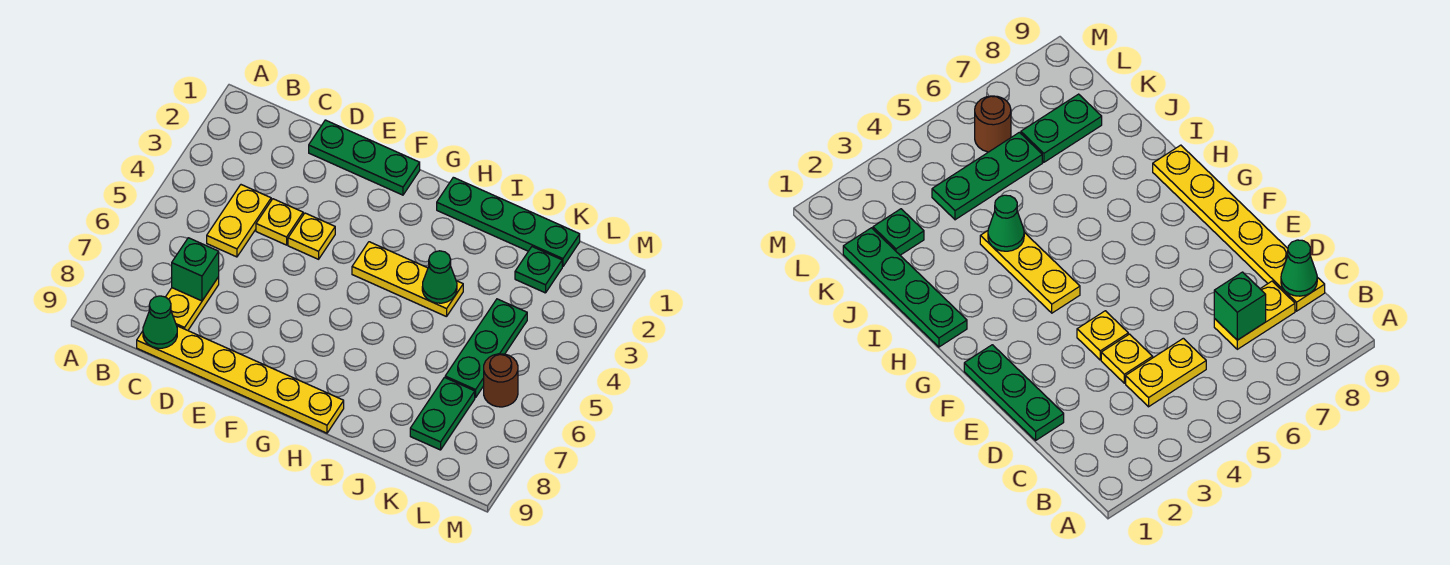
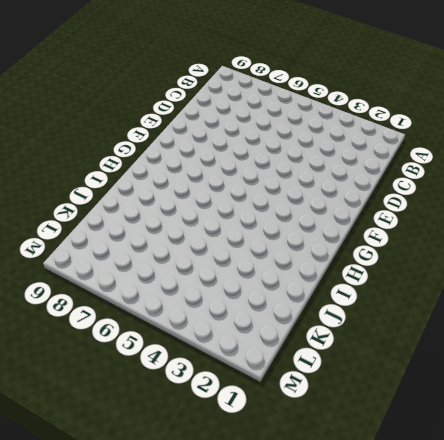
none -> yellow plate C4:C5 level 1
none -> yellow plate C7:C8 level 1
none -> yellow plate C9:H9 level 1

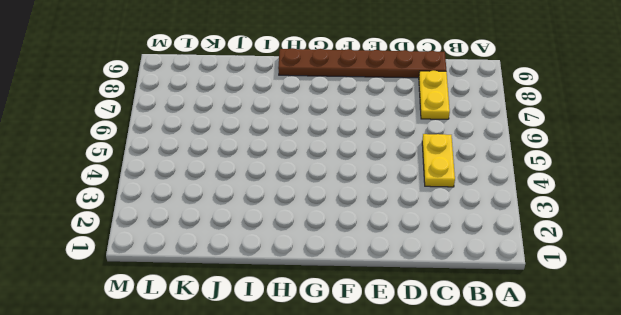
brown plate C9:H9 level 1 -> yellow plate C9:H9 level 1
none -> green plate D1:F1 level 1
none -> yellow plate D4 level 1
none -> yellow plate E4 level 1

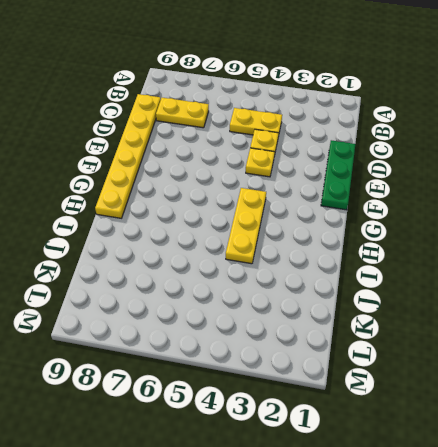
none -> green plate H1:K1 level 1
none -> green plate K2 level 1
none -> green plate K4:K6 level 1

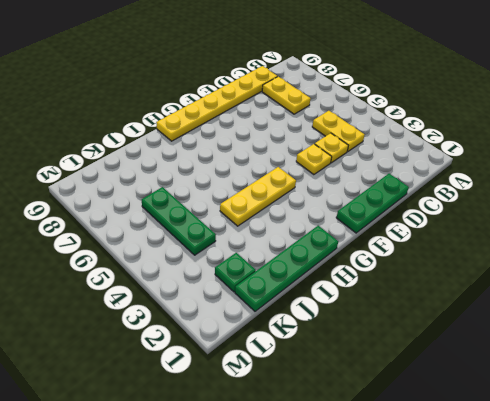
none -> green plate K7:K8 level 1
none -> brown round brick L6 level 1
none -> green brick C7 level 2

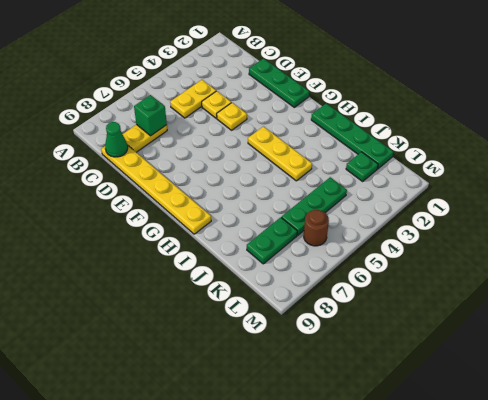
none -> green cone I4 level 2

